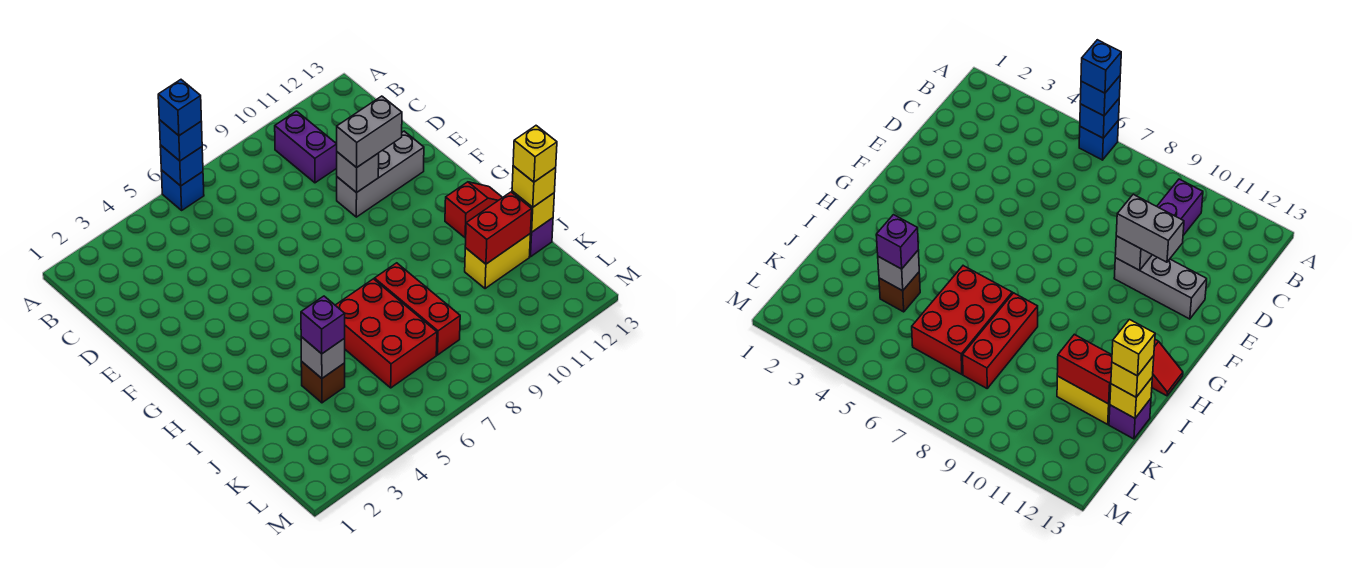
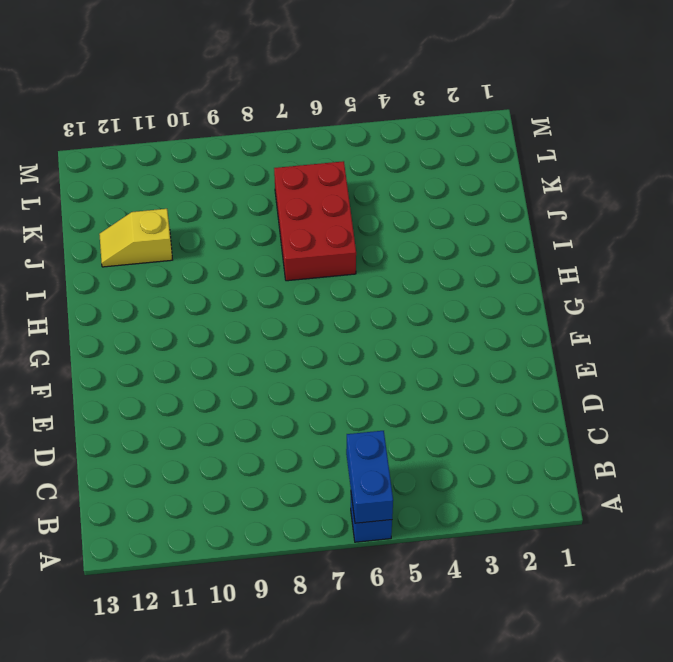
blue brick A6:B6 level 2 -> blue brick A6 level 2
yellow slope J11:J12 level 1 top 11 -> yellow brick J11:J12 level 1
none -> purple brick B10:C10 level 1
none -> grey brick E10:E12 level 1
none -> red slope H12:H13 level 1 top 12

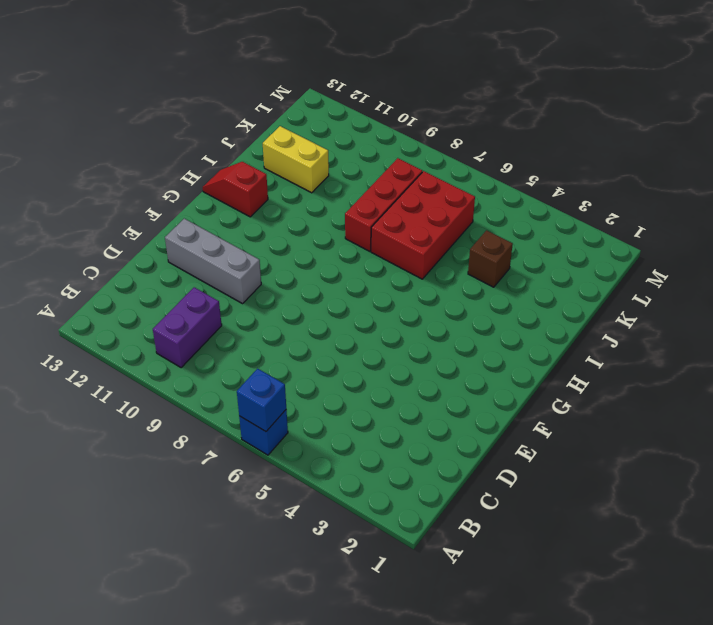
none -> purple brick J13 level 1
none -> grey brick E10 level 2
none -> grey brick J4 level 2

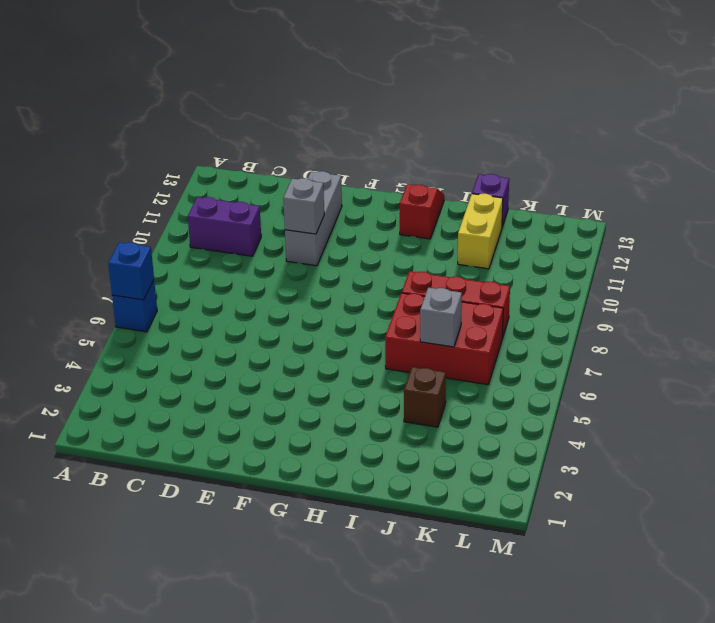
grey brick J6 level 2 -> grey brick J4 level 2
none -> red brick J11:J12 level 2
none -> yellow brick J13 level 2
none -> blue brick A6 level 3

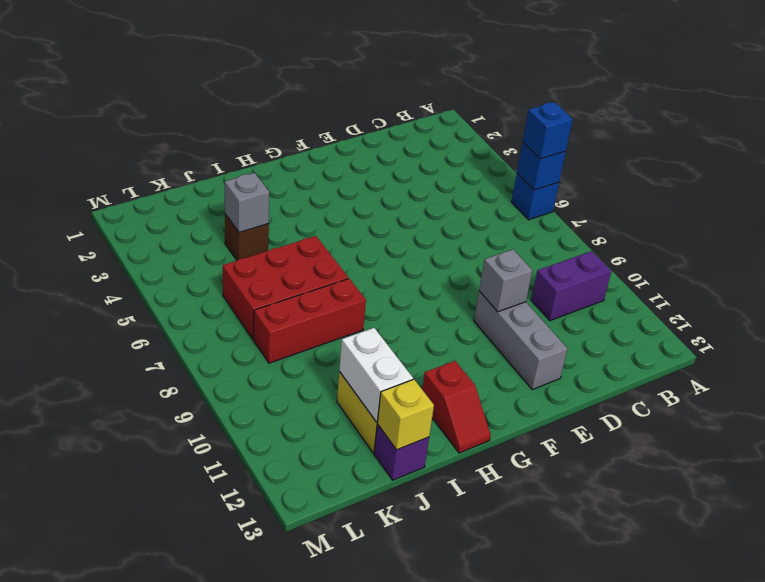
white brick J11:J12 level 2 -> red brick J11:J12 level 2
none -> grey brick E10:E11 level 3
none -> purple brick J4 level 3
none -> yellow brick J13 level 3

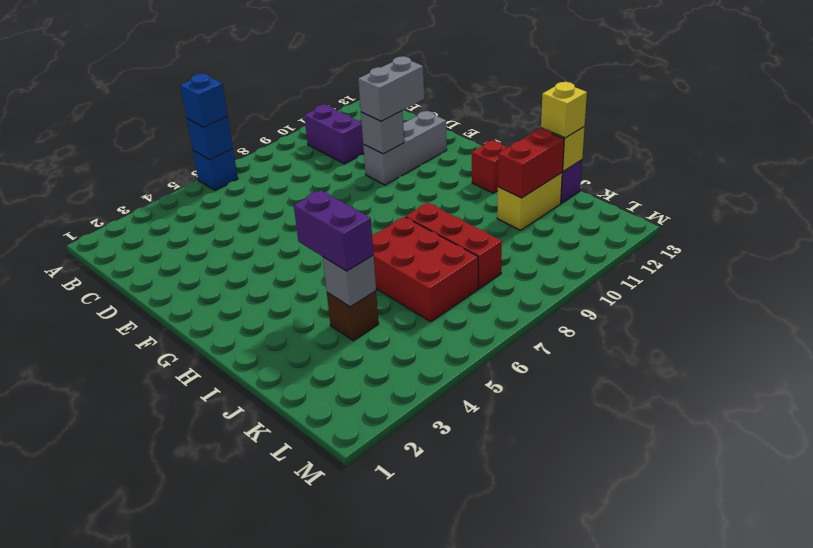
purple brick I4:J4 level 3 -> purple brick J4 level 3
none -> blue brick A6 level 4
none -> yellow brick J13 level 4

